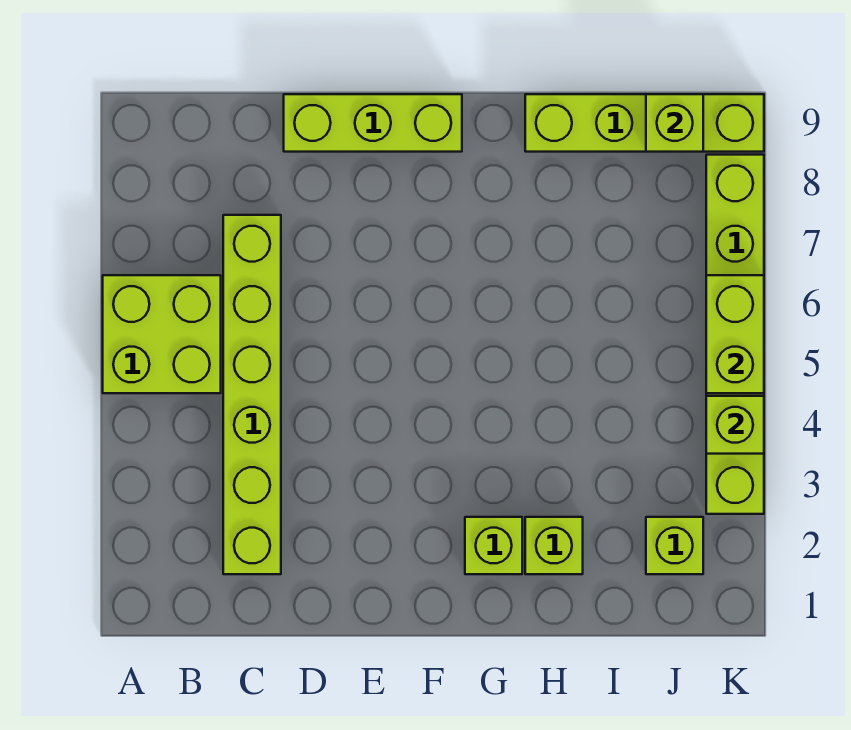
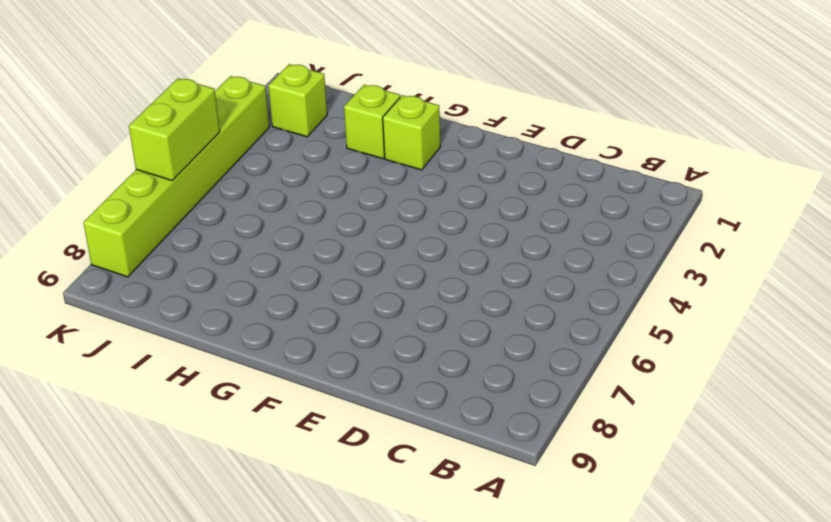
none -> lime brick A5:B6 level 1
none -> lime brick C2:C7 level 1

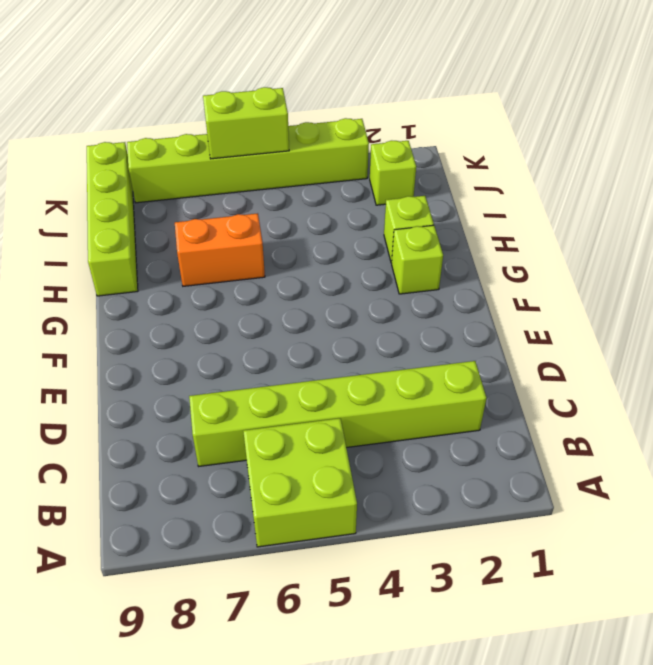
orange brick H6:H7 level 1 -> none
none -> lime brick D9:F9 level 1
none -> lime brick J9 level 2

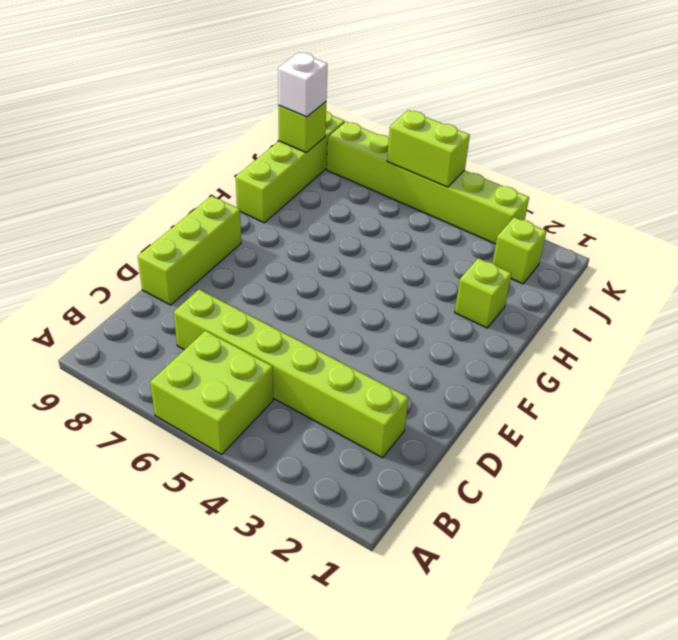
white brick J9 level 3 -> none
none -> lime brick G2 level 1
none -> lime brick K4 level 2

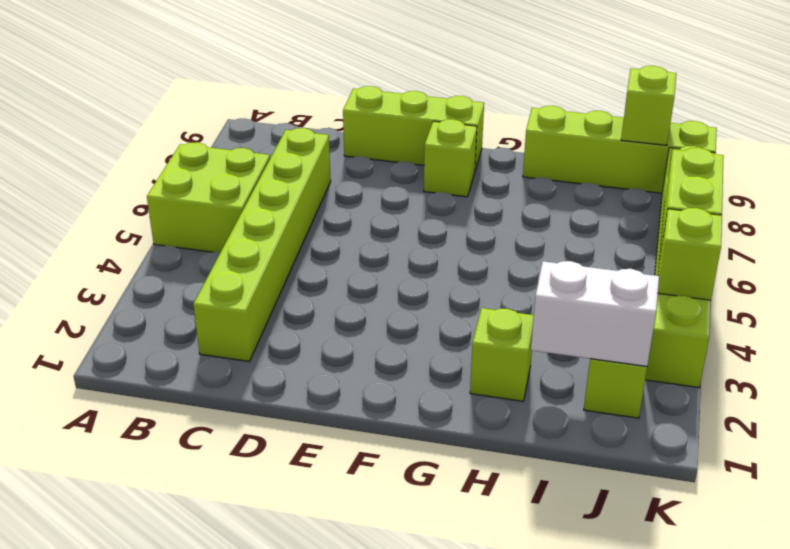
lime brick F8 level 1 -> lime brick G2 level 1
white brick I2:J2 level 2 -> none

